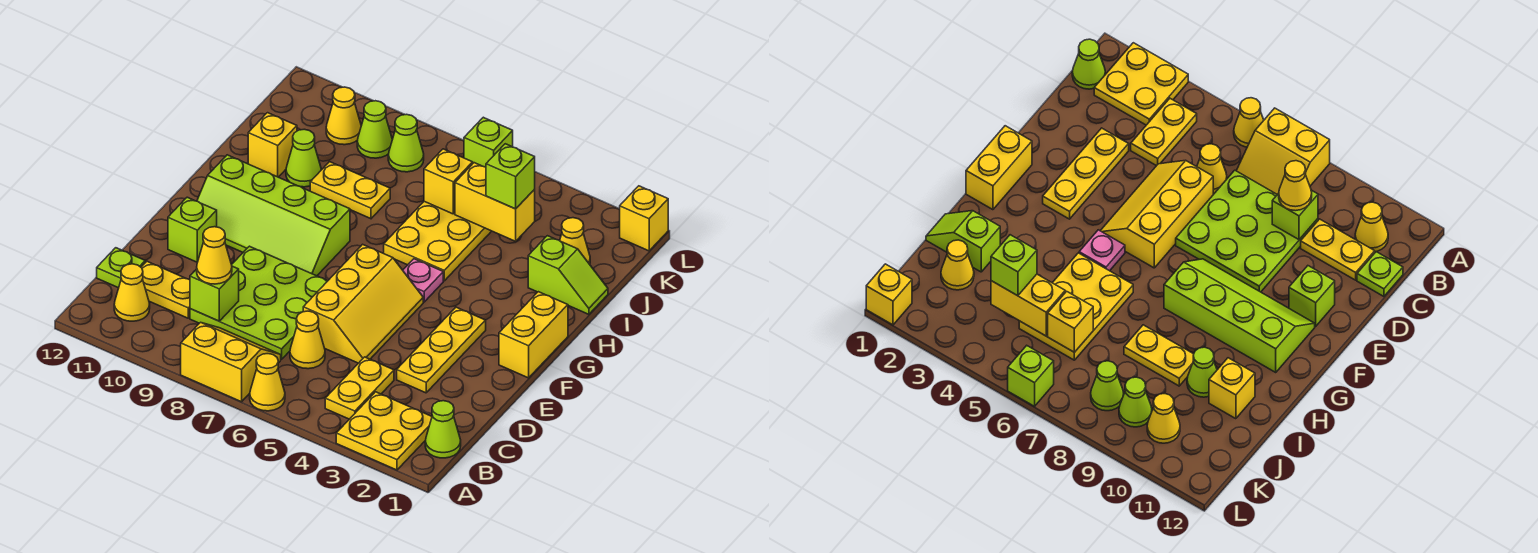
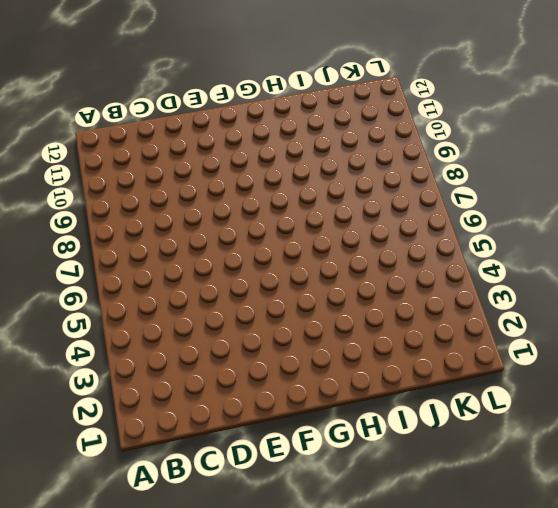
none -> yellow plate A2:B3 level 1
none -> yellow cone A6 level 1
none -> yellow slope A7:B8 level 1 top A
none -> lime cone B1 level 1

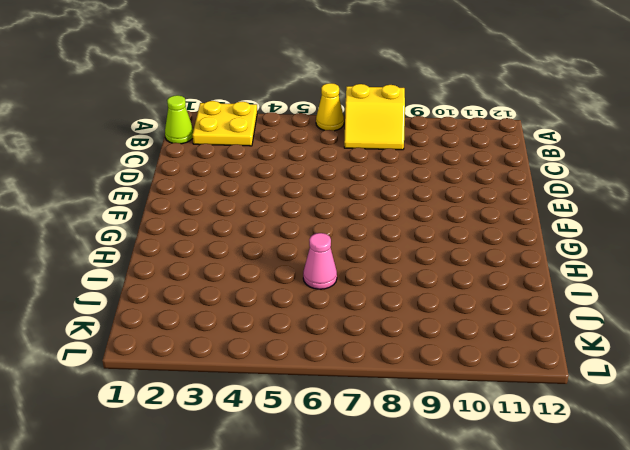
pink cone I6 level 1 -> yellow plate H5:J6 level 1
none -> yellow plate B4:C4 level 1
none -> yellow cone B11 level 1
none -> yellow cone C6 level 1
none -> lime plate C7:E9 level 1

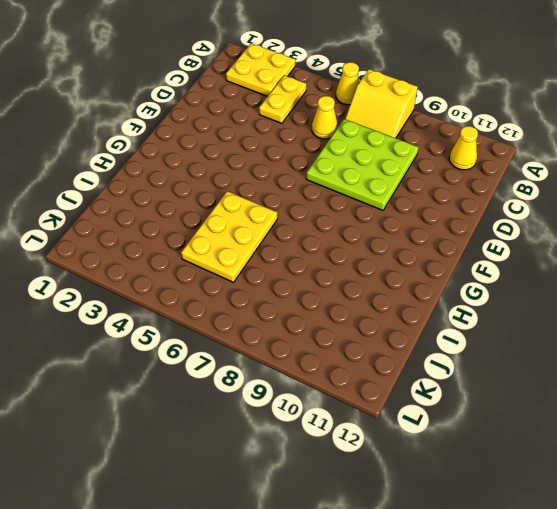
none -> lime cone B1 level 1
none -> yellow plate C10:C11 level 1
none -> lime plate C12 level 1
none -> yellow plate D3:F3 level 1

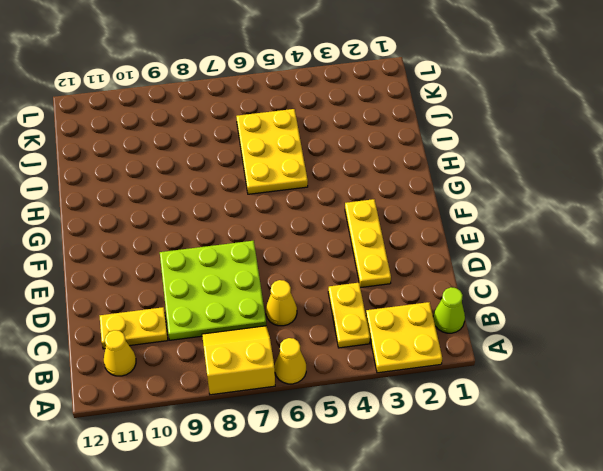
none -> lime plate C12 level 1
none -> yellow slope D5:F6 level 1 top 6
none -> lime brick E11 level 1
none -> yellow brick F1:G1 level 1

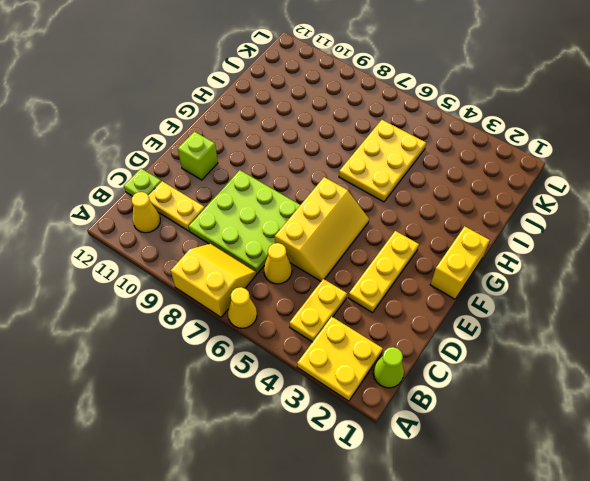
none -> lime slope F8:G11 level 1 top G
none -> pink plate G5 level 1
none -> lime slope I1:I2 level 1 top 2
none -> yellow plate I8:I9 level 1

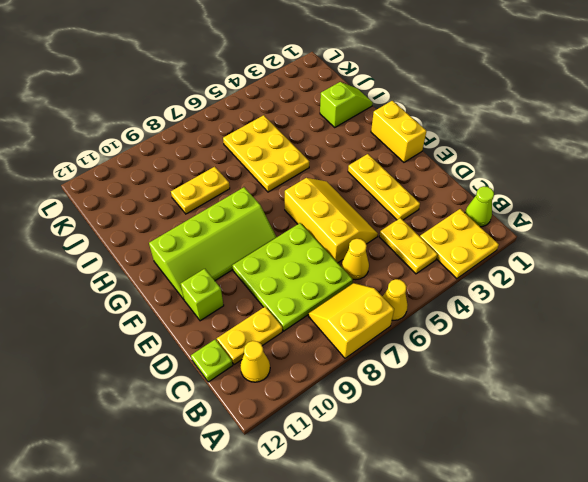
none -> pink plate G5 level 1
none -> lime cone I10 level 1
none -> yellow brick I11 level 1
none -> yellow cone J2 level 1

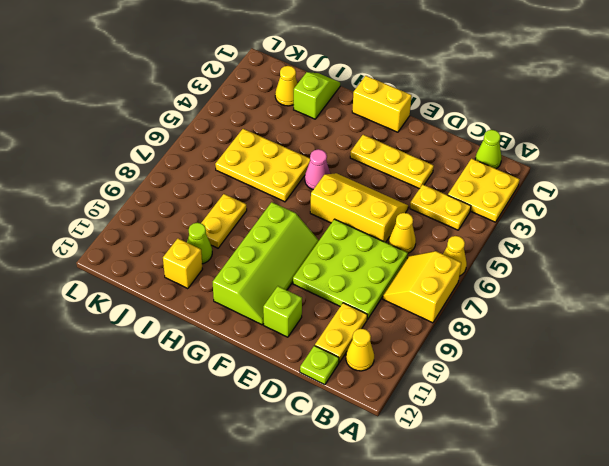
pink cone G5 level 1 -> pink plate G5 level 1
none -> lime cone K8 level 1
none -> lime cone K9 level 1
none -> yellow cone K10 level 1
none -> yellow brick L1 level 1

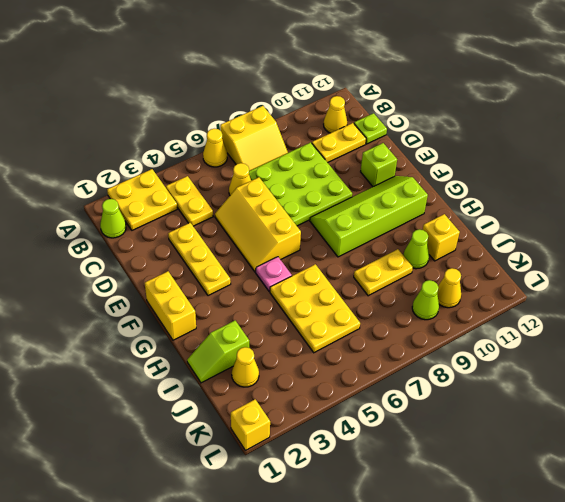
none -> lime cone K8 level 1
none -> lime brick L6 level 1
none -> lime brick C9 level 2
none -> yellow brick J4:J5 level 2

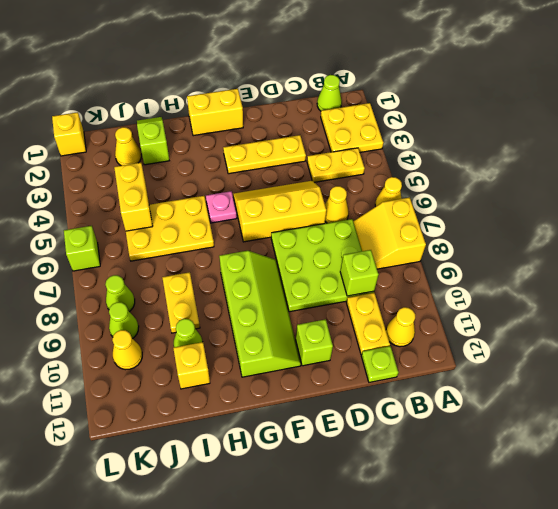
none -> yellow brick J6 level 2
none -> yellow cone C9 level 3
none -> lime brick J4 level 3

